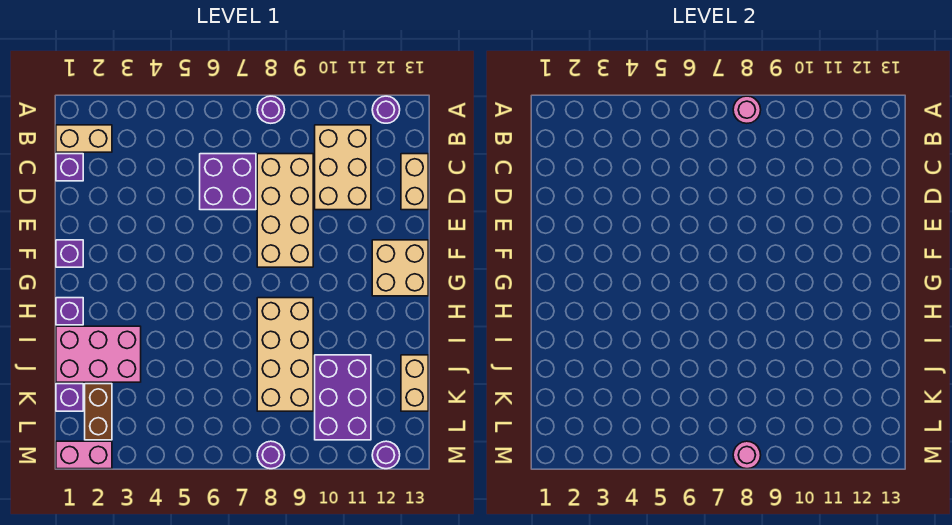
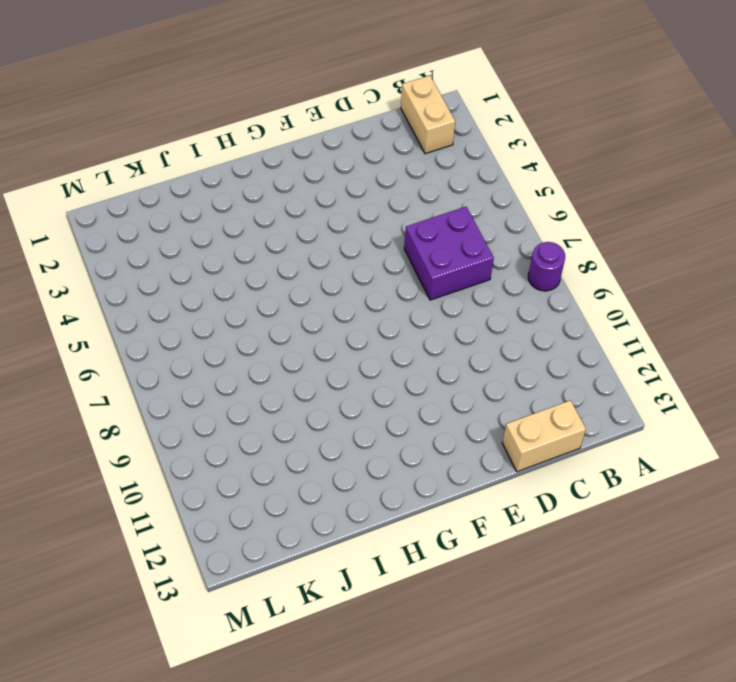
none -> purple round brick A12 level 1
none -> tan brick B10:D11 level 1
none -> purple brick C1 level 1

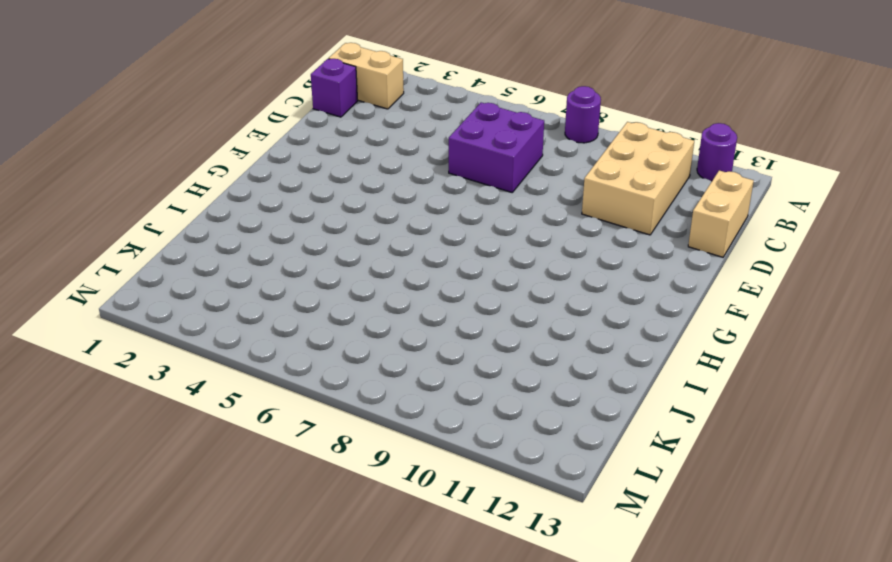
none -> tan brick C8:F9 level 1
none -> purple brick F1 level 1
none -> tan brick F12:G13 level 1

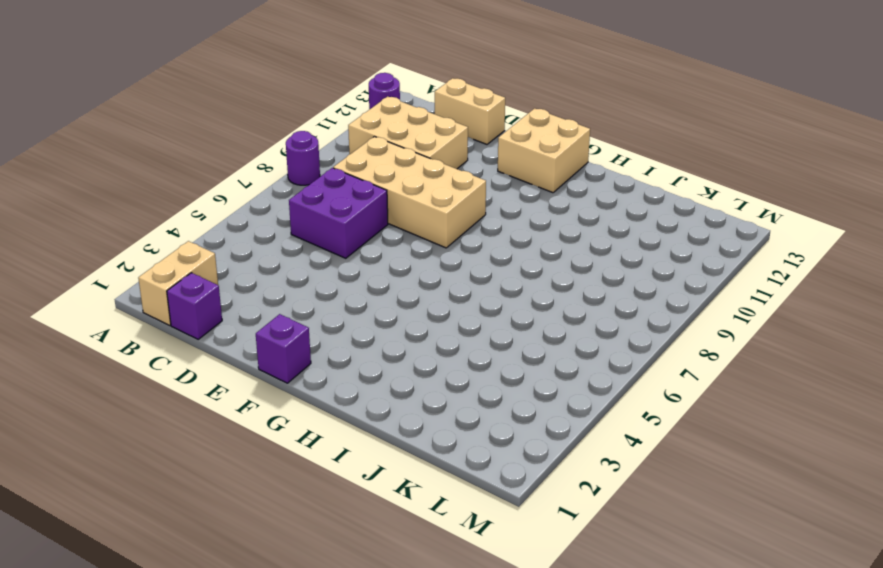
none -> purple brick H1 level 1
none -> tan brick H8:K9 level 1
none -> pink brick I1:J3 level 1

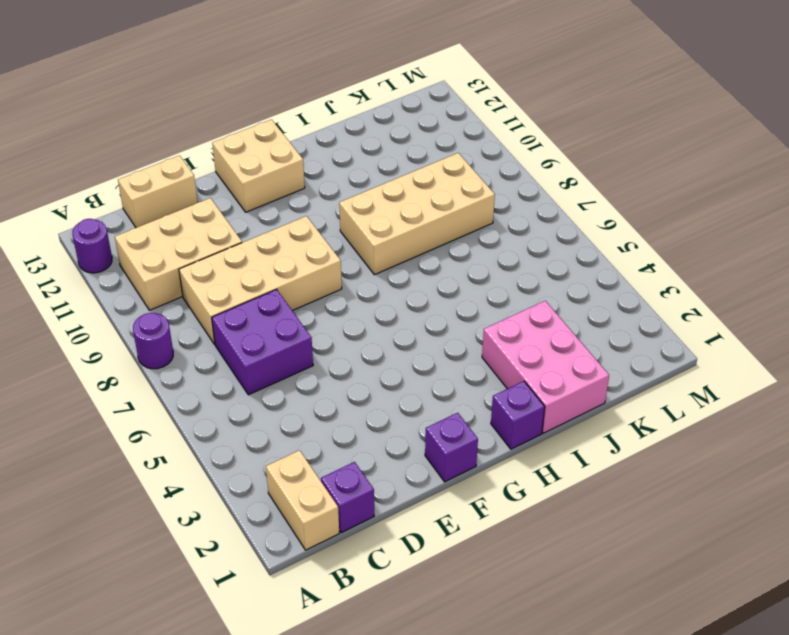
none -> purple brick J10:L11 level 1
none -> tan brick J13:K13 level 1
none -> purple brick K1 level 1

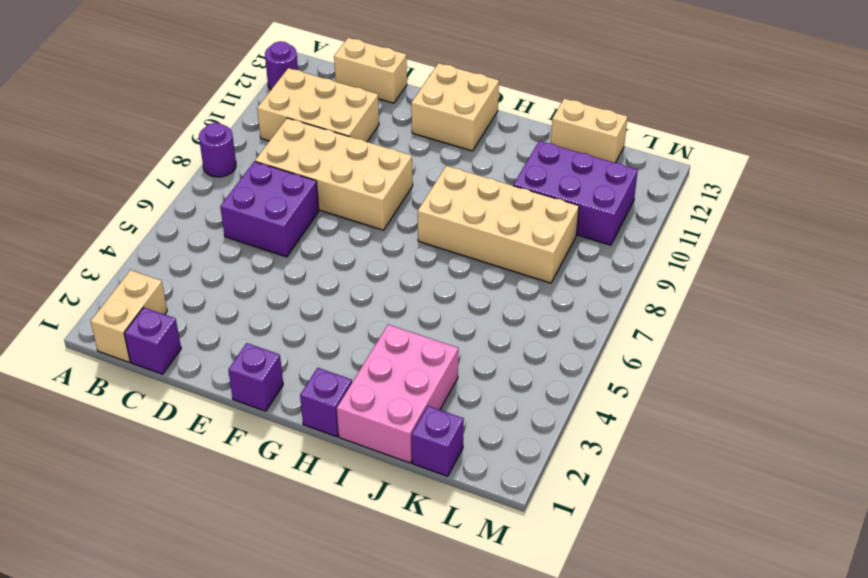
none -> brown brick K2:L2 level 1
none -> pink brick M1:M2 level 1
none -> purple round brick M8 level 1

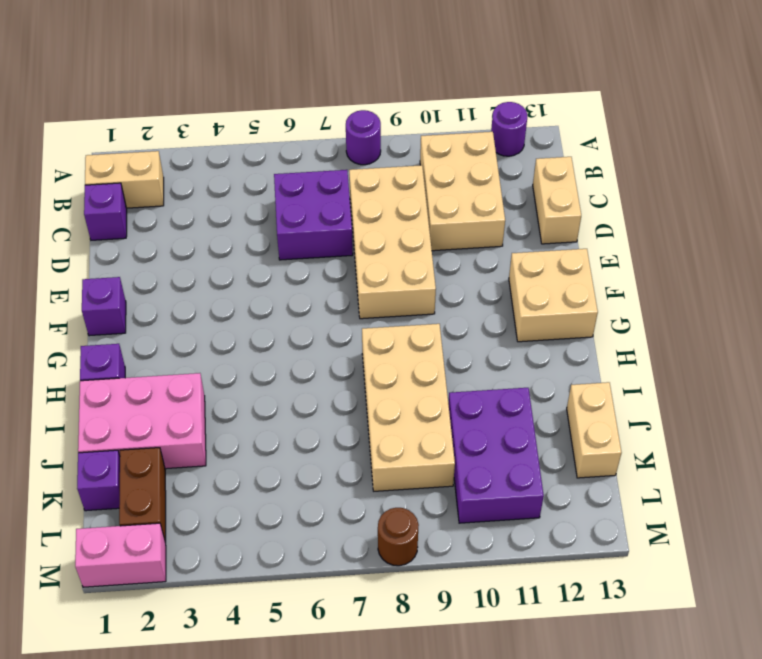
brown round brick M8 level 1 -> purple round brick M8 level 1
none -> purple round brick M12 level 1
none -> pink round brick A8 level 2
none -> pink round brick M8 level 2

